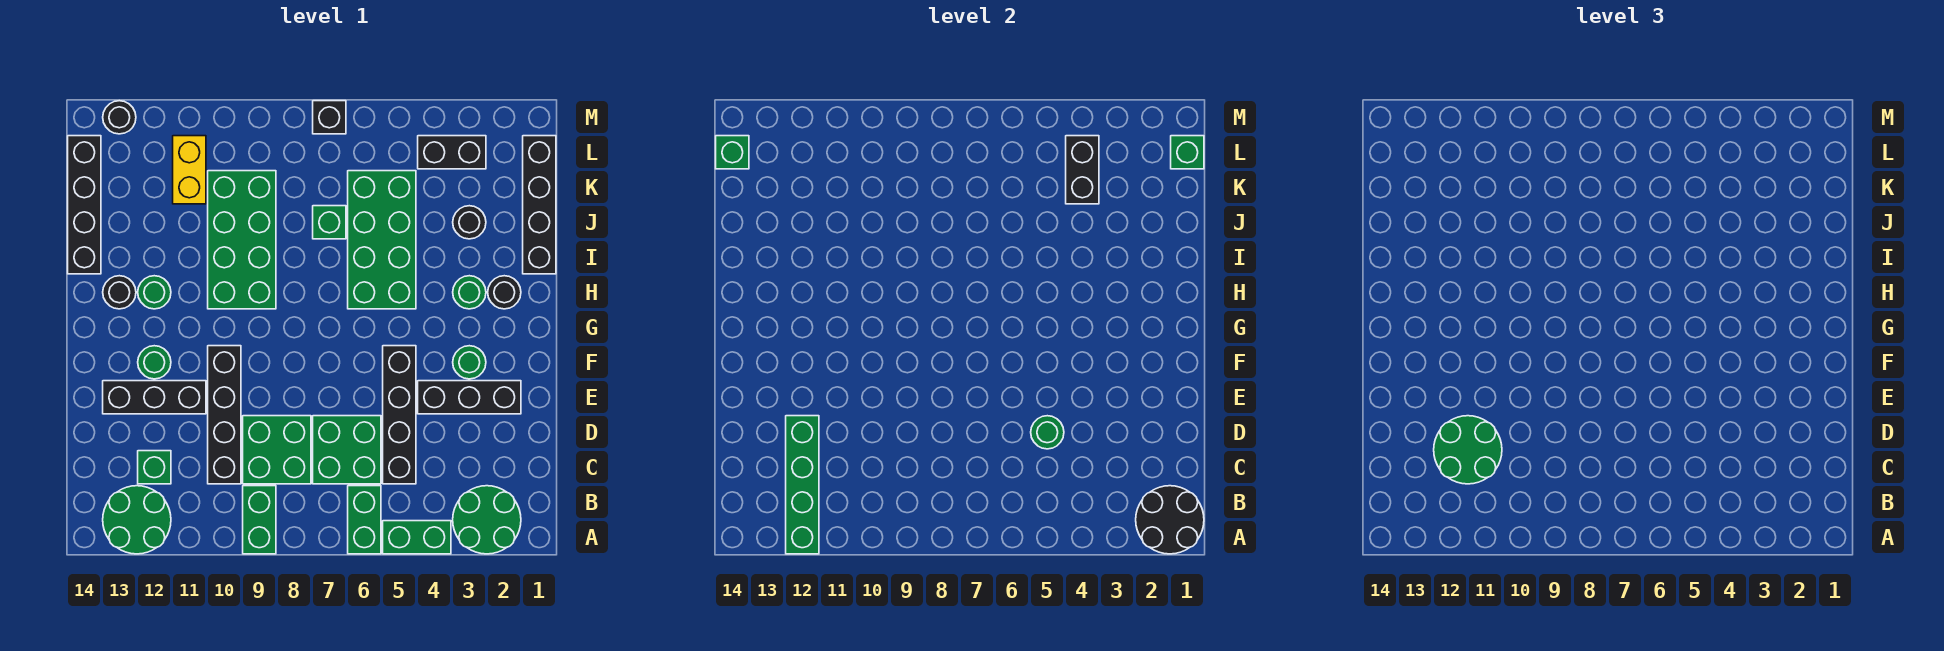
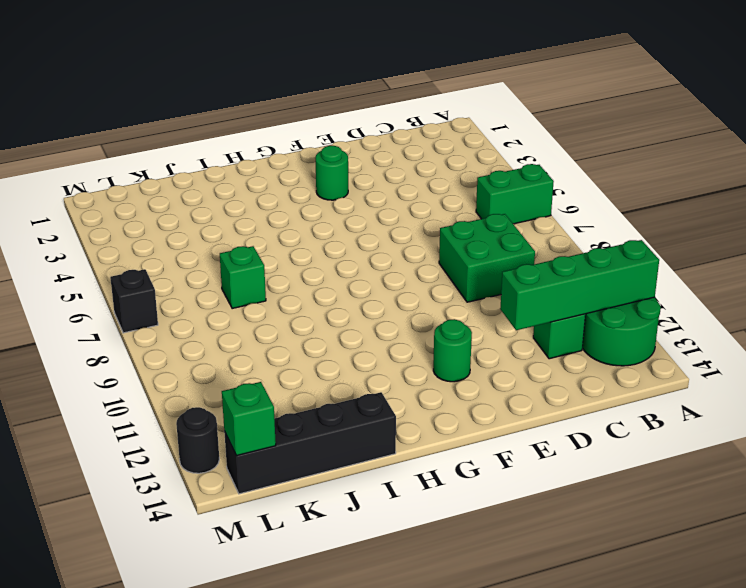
none -> green round brick A2:B3 level 1
none -> green brick A4:A5 level 1
none -> green brick A9:B9 level 1
none -> black brick C5:F5 level 1

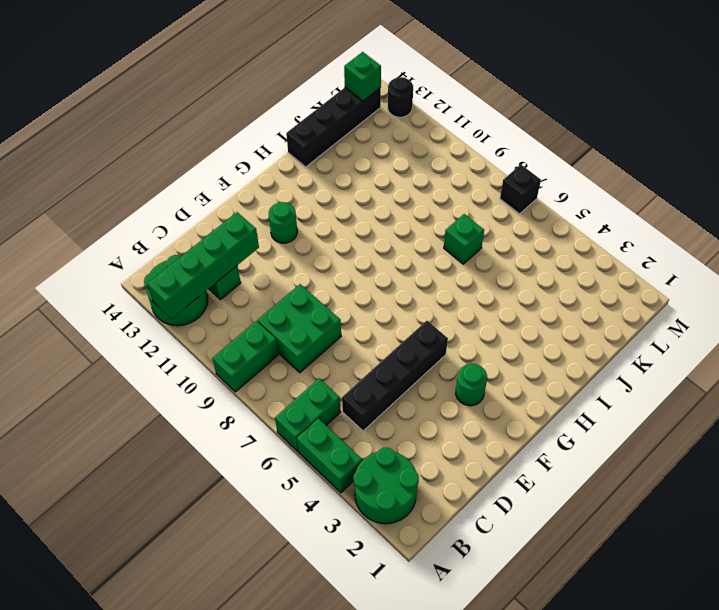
none -> green brick C6:D7 level 1
none -> black brick C10:F10 level 1
none -> black brick E2:E4 level 1
none -> black brick E11:E13 level 1

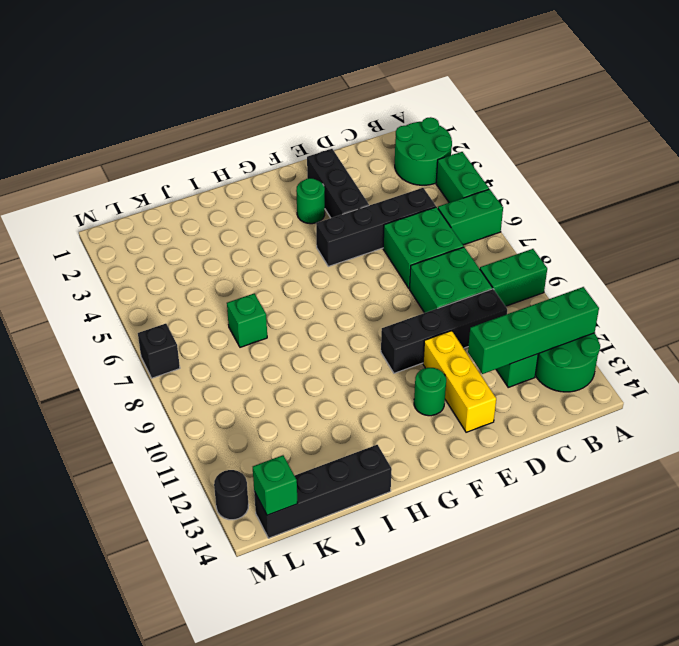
yellow brick E11:E13 level 1 -> black brick E11:E13 level 1
none -> black round brick H2 level 1
none -> green round brick H3 level 1
none -> green brick H5:K6 level 1
none -> green brick H9:K10 level 1

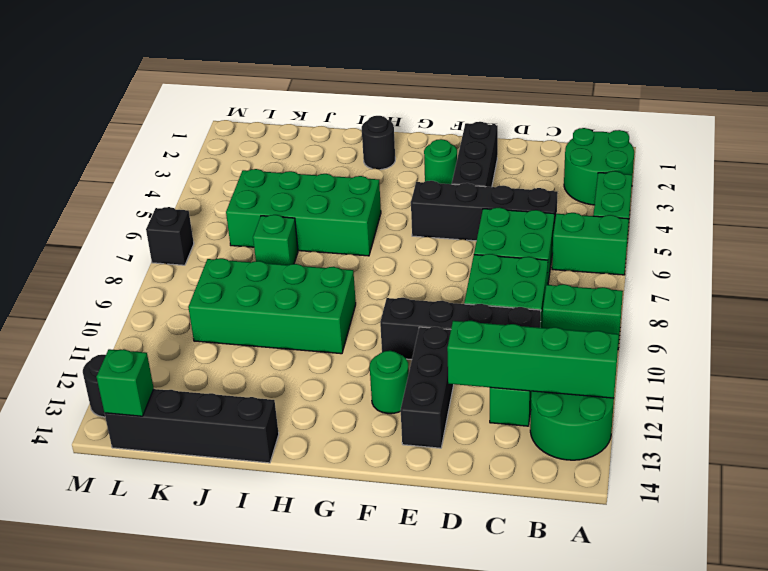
none -> green round brick H3 level 1
none -> green round brick H12 level 1
none -> black round brick H13 level 1
none -> black brick I1:L1 level 1

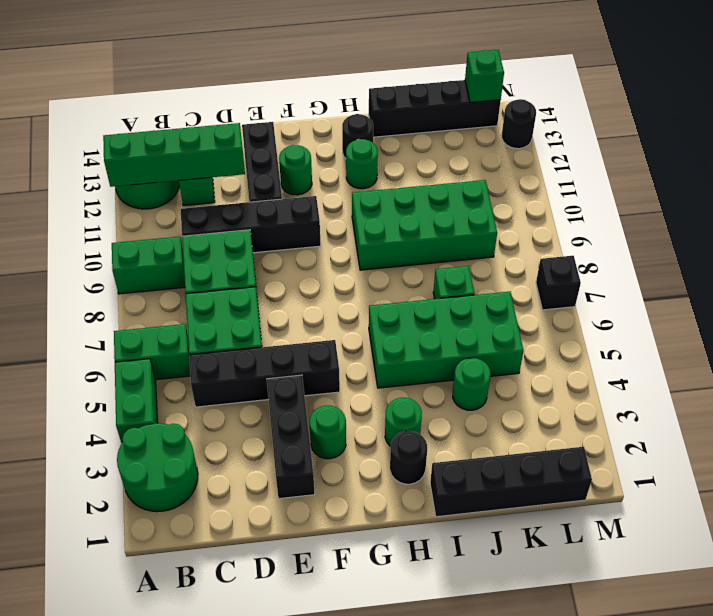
green round brick J4 level 1 -> green round brick D5 level 2
none -> black round brick J3 level 1
none -> yellow brick K11:L11 level 1
none -> black brick L3:L4 level 1
none -> black round brick A1:B2 level 2

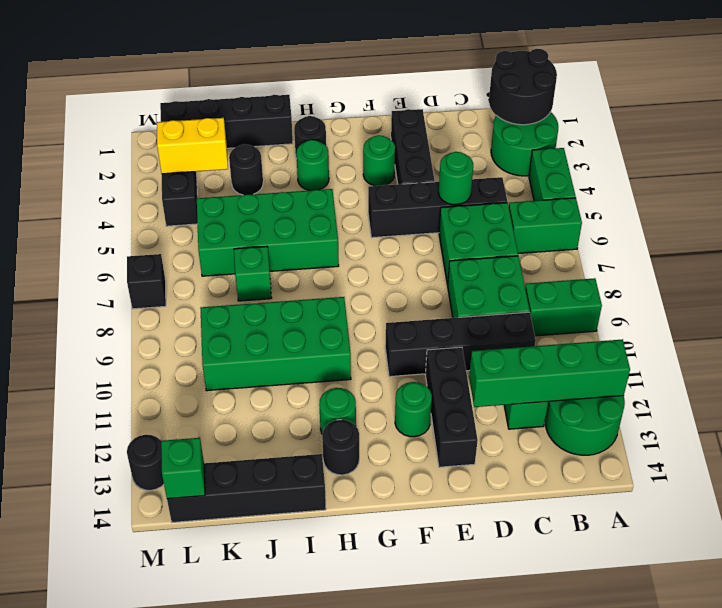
yellow brick K3:L3 level 2 -> yellow brick K11:L11 level 1
none -> black brick K4:L4 level 2
none -> green brick L1 level 2
none -> green round brick C11:D12 level 3

